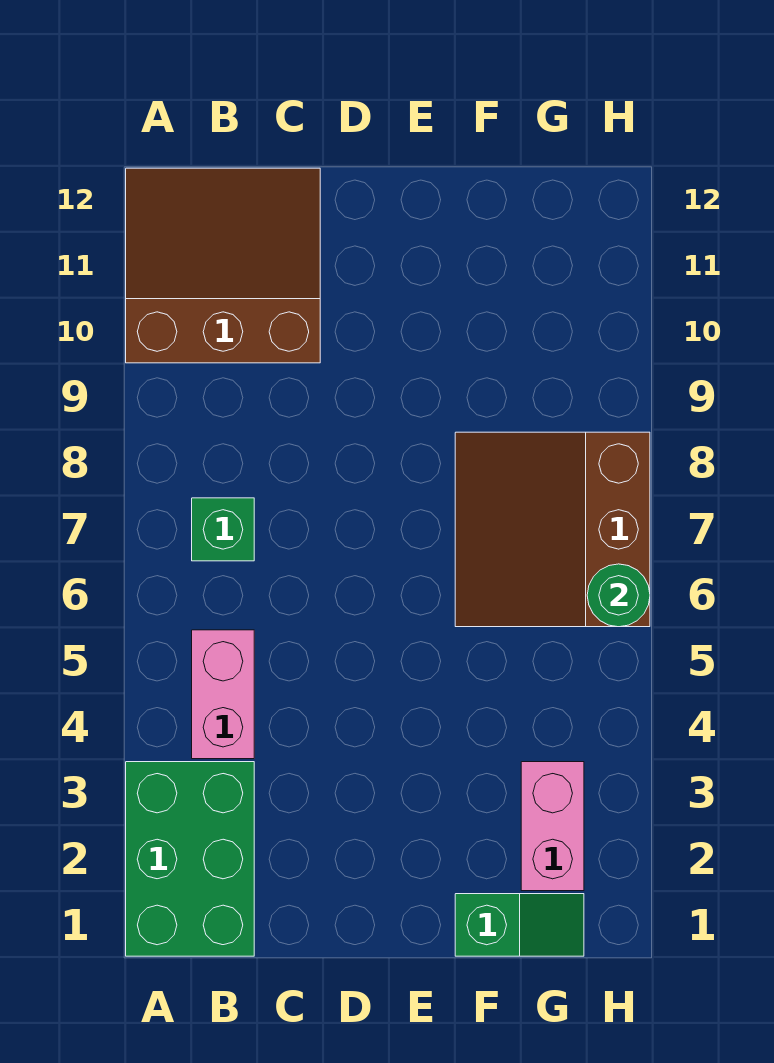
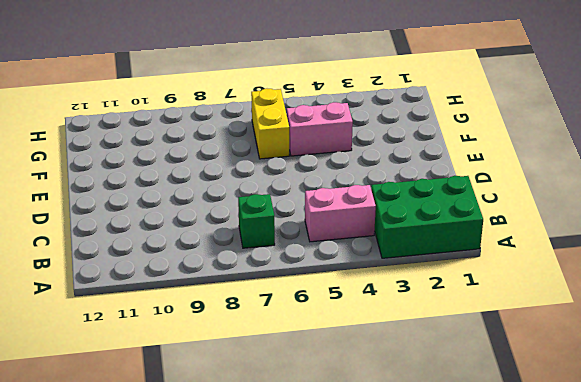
pink brick F4:F5 level 1 -> pink brick G2:G3 level 1
yellow brick F6:G6 level 1 -> brown slope F6:H8 level 1 top H
none -> brown slope A10:C12 level 1 top 10
none -> green slope F1:G1 level 1 top F

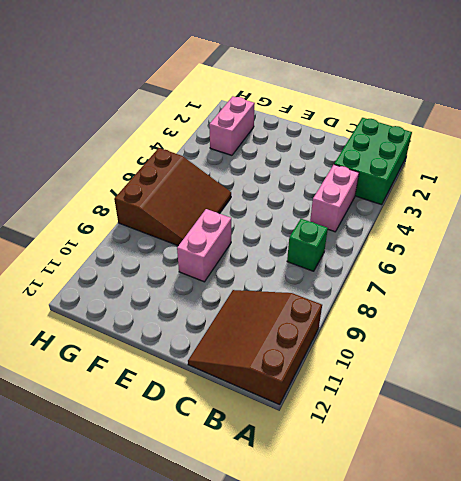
brown slope A10:C12 level 1 top A -> brown slope A10:C12 level 1 top 10
pink brick E8:E9 level 1 -> none
none -> green slope F1:G1 level 1 top F
none -> green round brick H6 level 2

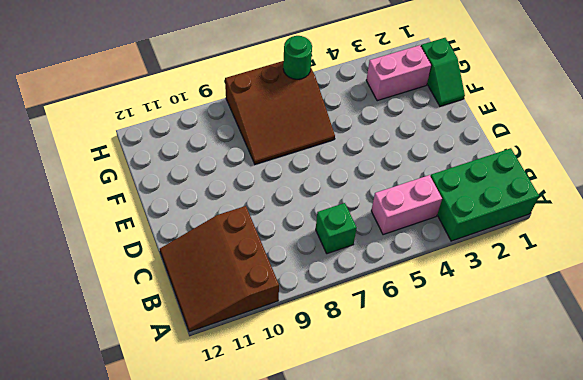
green slope F1:G1 level 1 top G -> green slope F1:G1 level 1 top F

